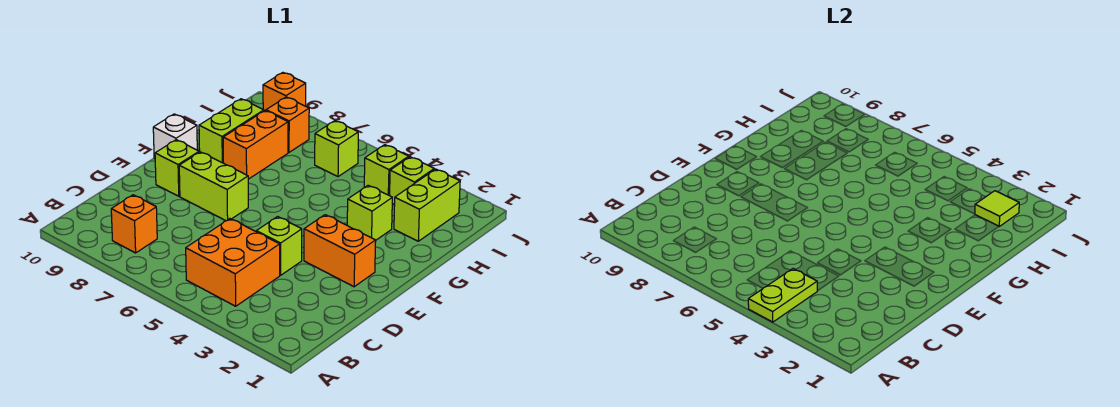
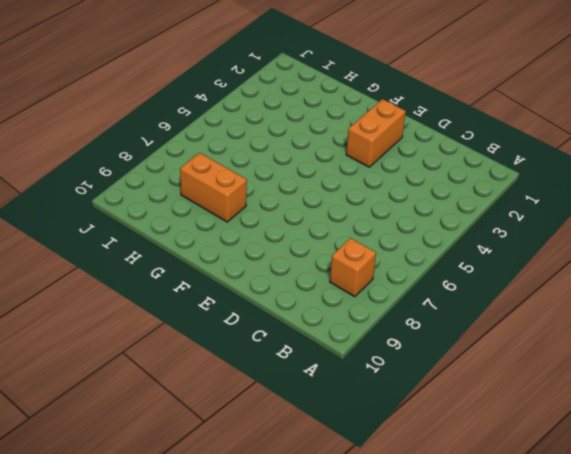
none -> orange brick B4:C5 level 1
none -> lime brick D4 level 1
none -> lime brick E7:E8 level 1

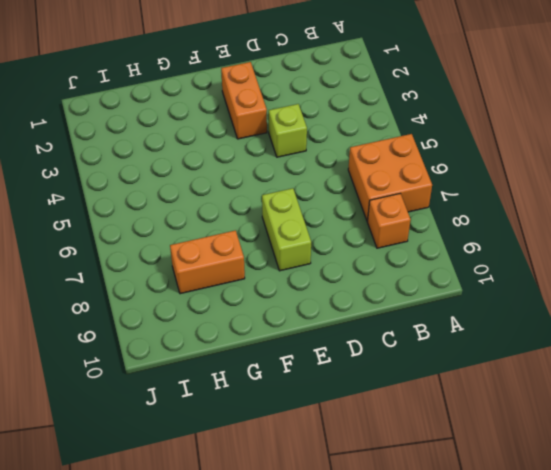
orange brick A6:B7 level 1 -> orange brick B4:C5 level 1
none -> lime brick E9 level 1
none -> white brick F10 level 1
none -> lime brick G3 level 1

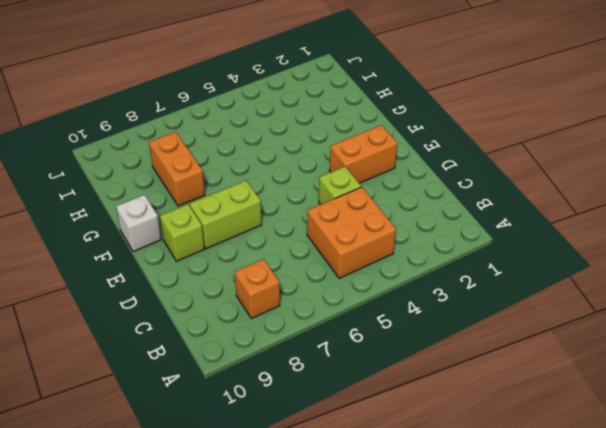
none -> lime brick G3 level 1
none -> lime brick G9:H9 level 1
none -> lime brick H2:I2 level 1

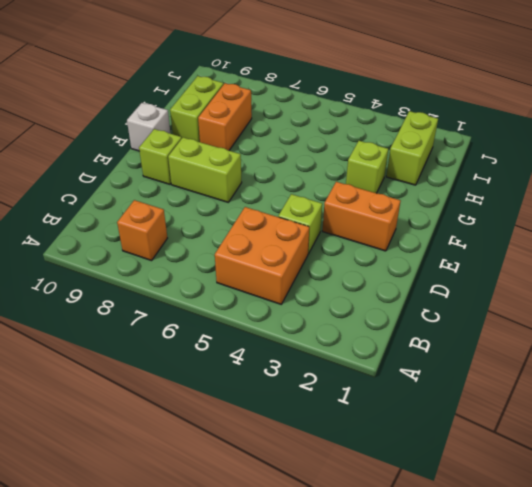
none -> lime brick I3 level 1
none -> lime brick I4 level 1
none -> lime brick I6 level 1

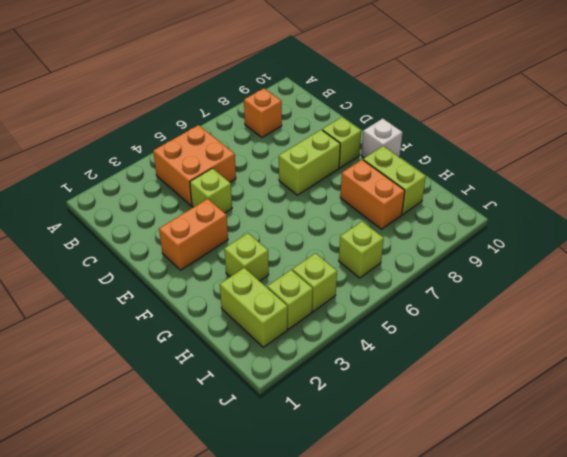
none -> orange brick I8 level 1
none -> orange brick J9 level 1
none -> lime plate A4:B4 level 2

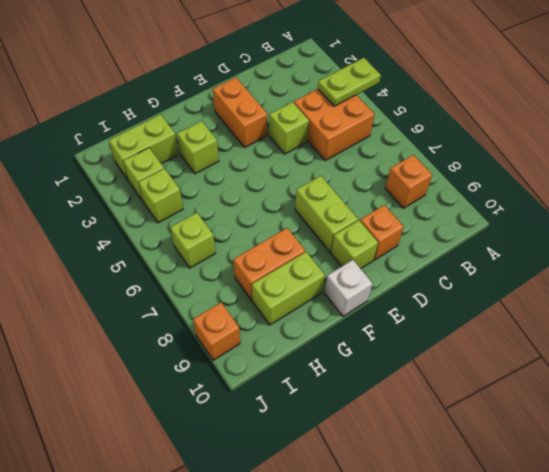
orange brick D9 level 1 -> orange brick I8 level 1
none -> lime tile I2 level 2

